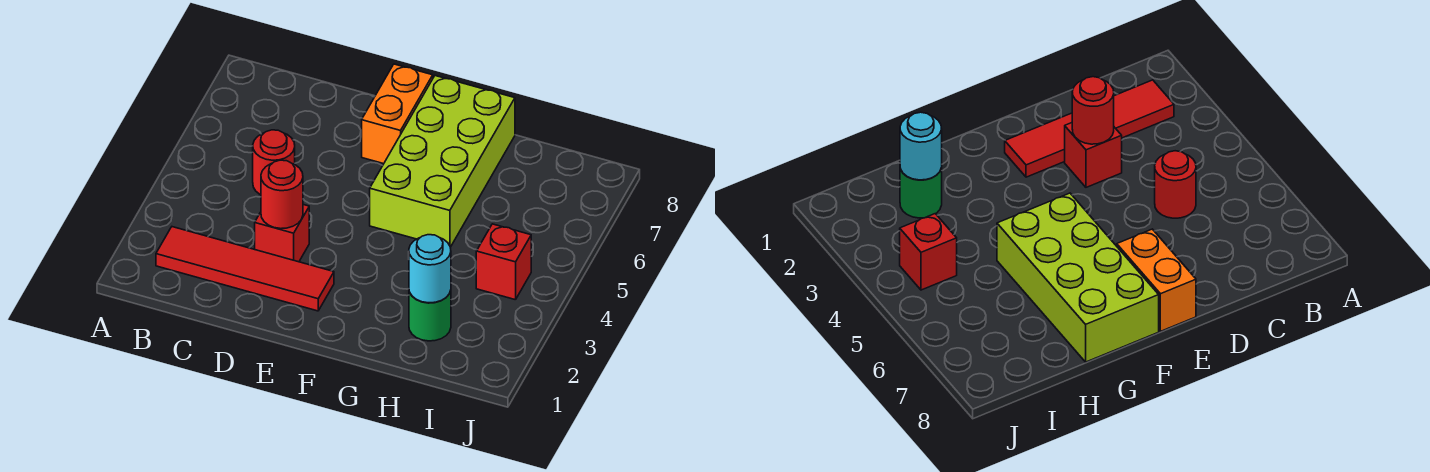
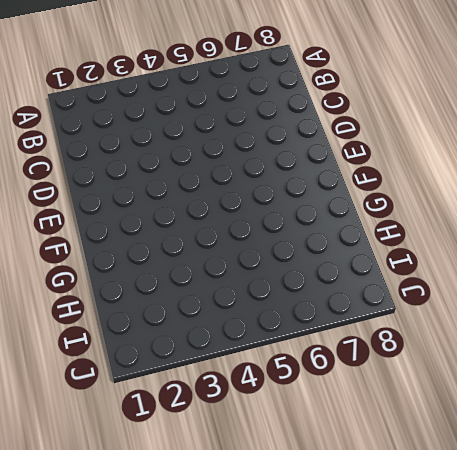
none -> red tile B2:E2 level 1
none -> red round brick C5 level 1

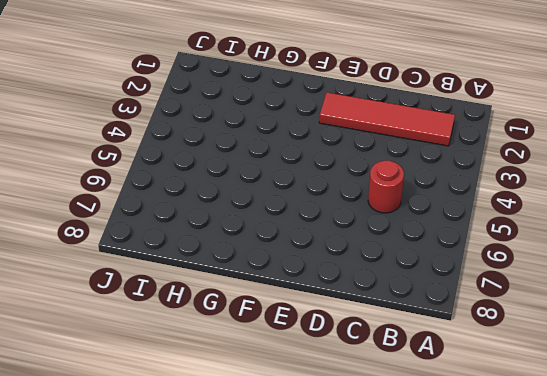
none -> red brick D3 level 1
none -> orange brick E7:E8 level 1

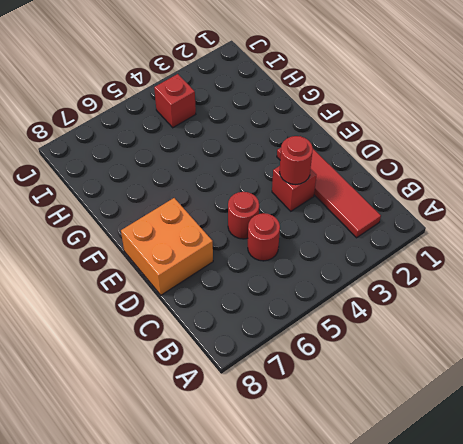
red round brick D5 level 1 -> none
orange brick D7:E8 level 1 -> orange brick E7:E8 level 1
none -> lime brick F5:G8 level 1
none -> green round brick H2 level 1

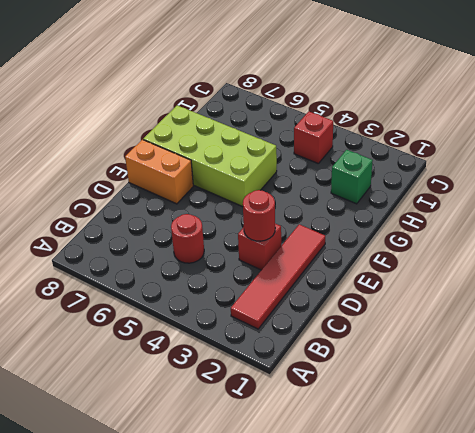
green brick H2 level 1 -> green round brick H2 level 1
none -> cyan round brick H2 level 2

